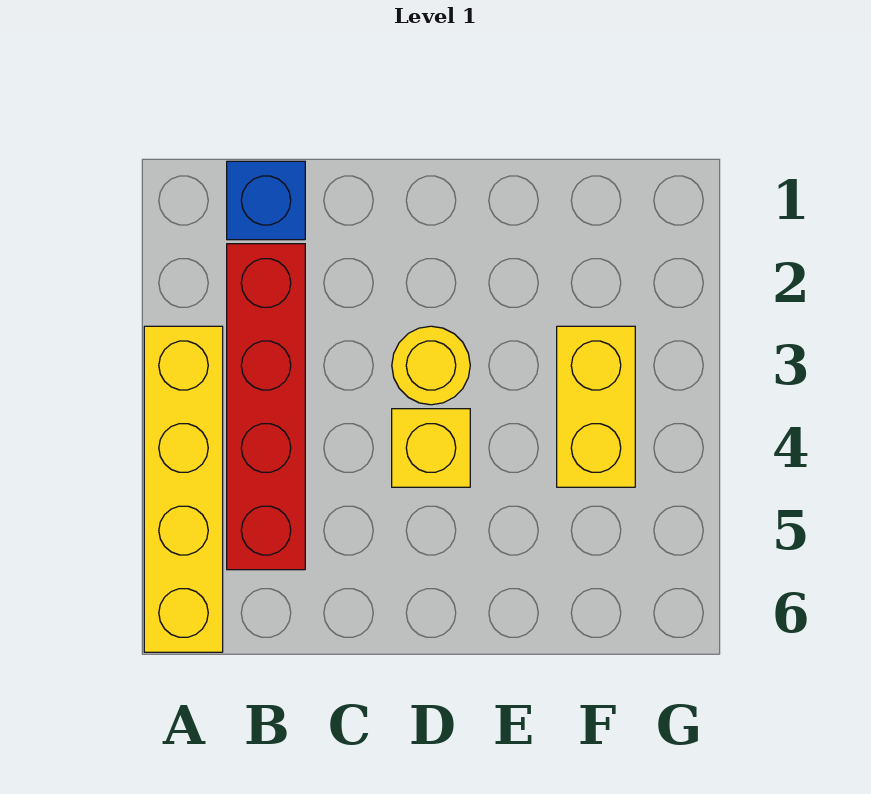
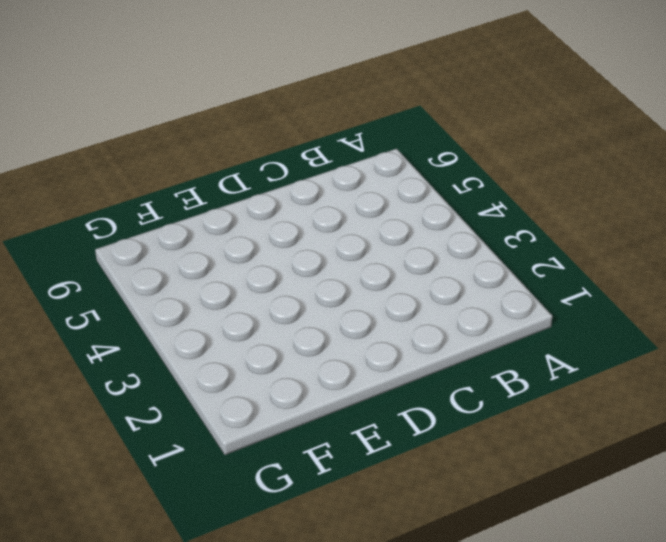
none -> yellow brick A3:A6 level 1
none -> blue brick B1 level 1

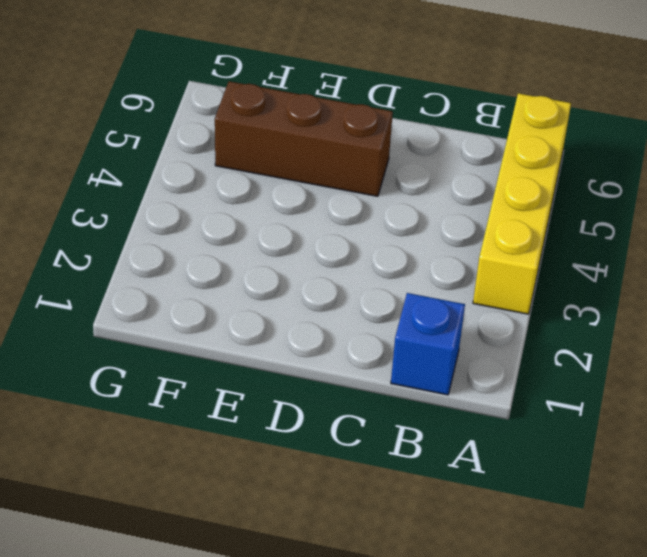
brown brick D5:F5 level 1 -> none
none -> red brick B2:B5 level 1
none -> yellow round brick D3 level 1

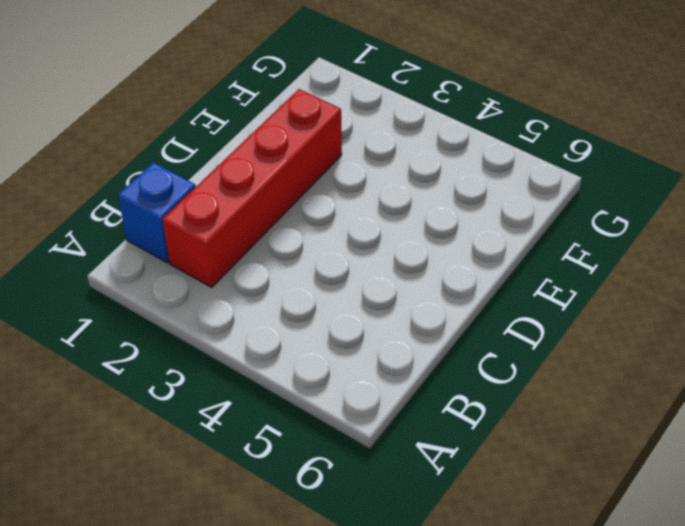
red brick B2:E2 level 1 -> red brick B2:B5 level 1
none -> yellow brick A3:A6 level 1
none -> yellow round brick D3 level 1

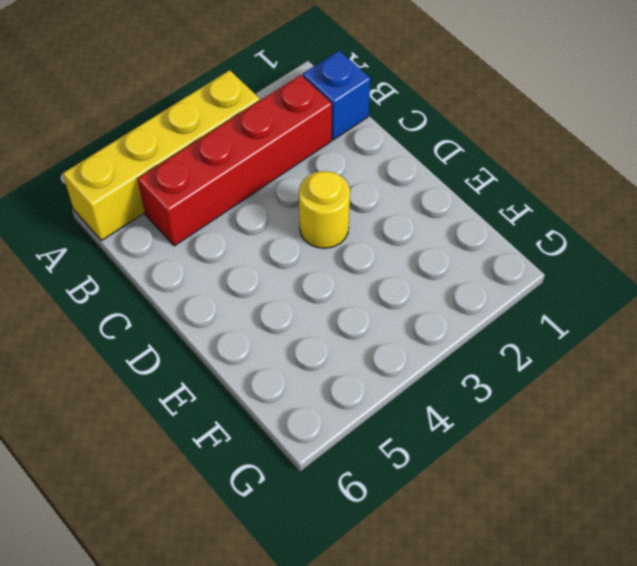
none -> yellow brick D4 level 1
none -> yellow brick F3:F4 level 1

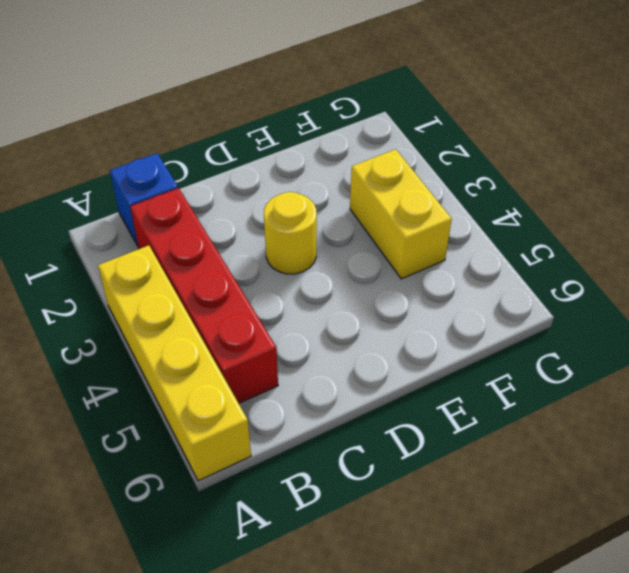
none -> yellow brick D4 level 1

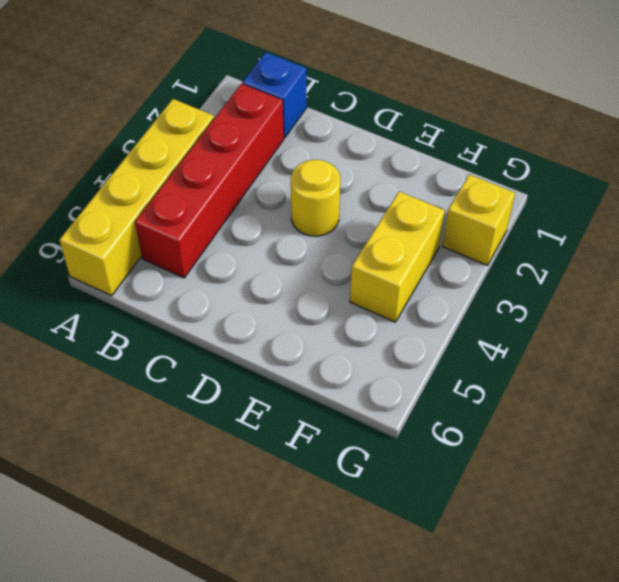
yellow brick G2 level 1 -> yellow brick D4 level 1

